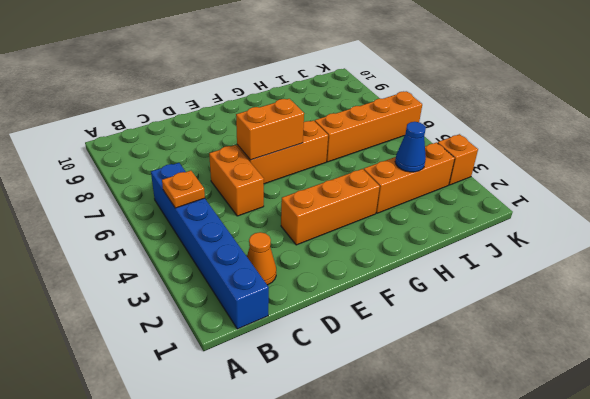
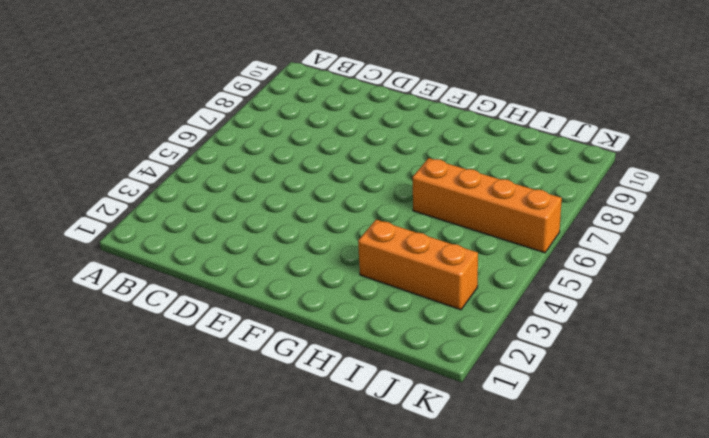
none -> blue brick B1:B6 level 1
none -> orange cone C2 level 1

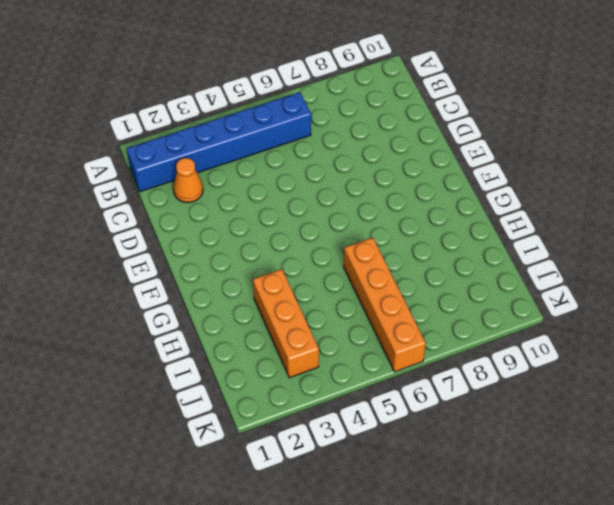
none -> orange brick D5:D6 level 1
none -> orange brick E3:G3 level 1

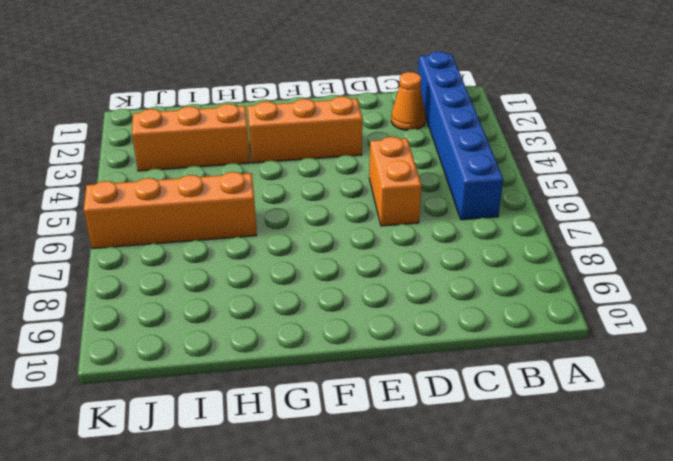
none -> orange brick E6:G6 level 1
none -> orange brick K3 level 1

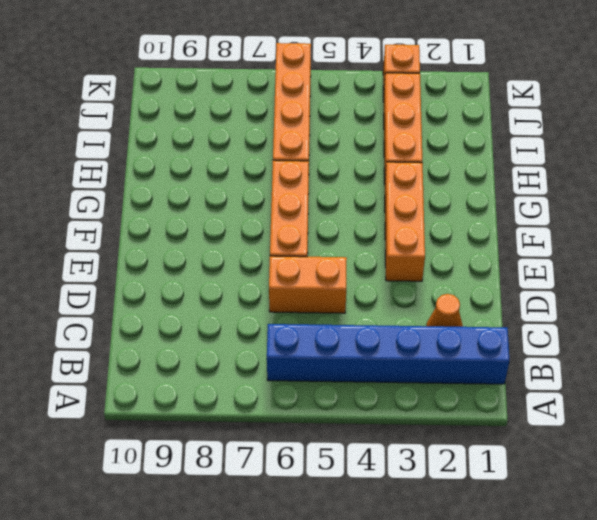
none -> orange plate B5 level 2
none -> orange brick E6:F6 level 2

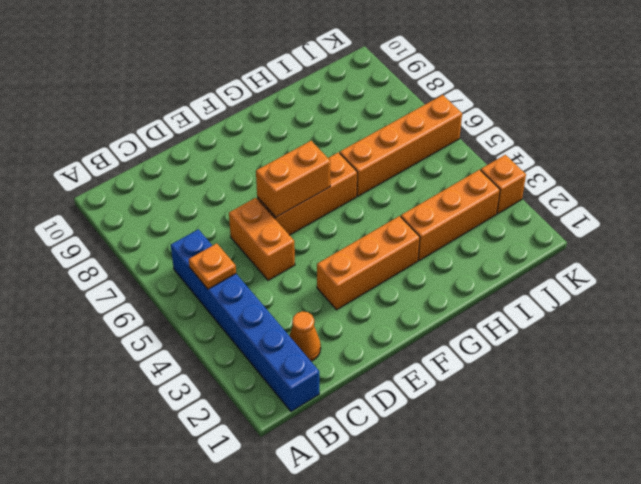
none -> blue cone I3 level 2

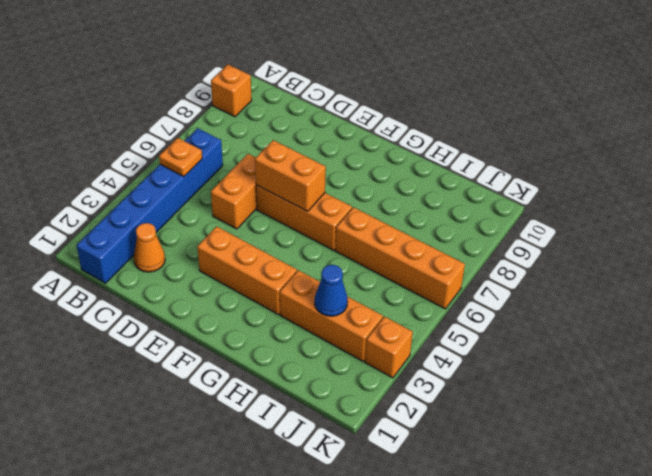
orange brick A9 level 1 -> none

